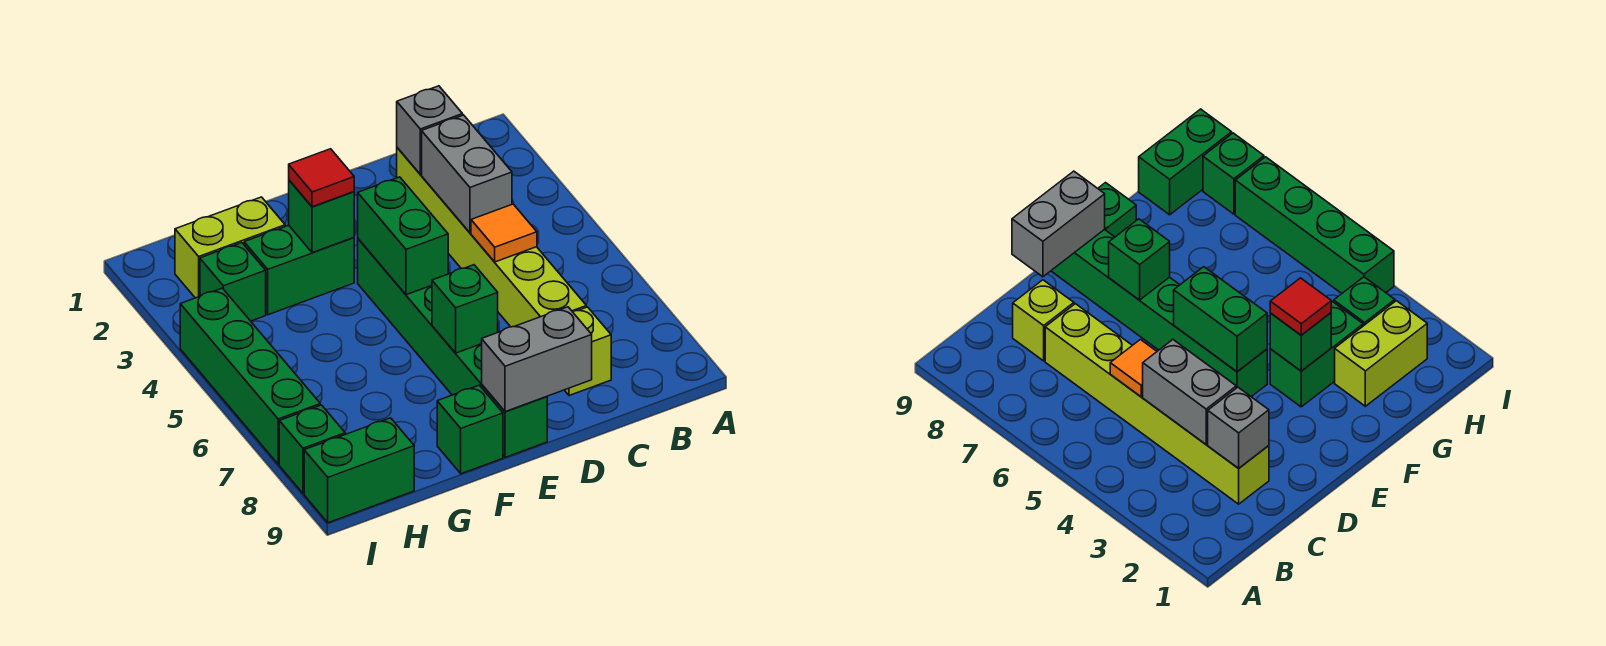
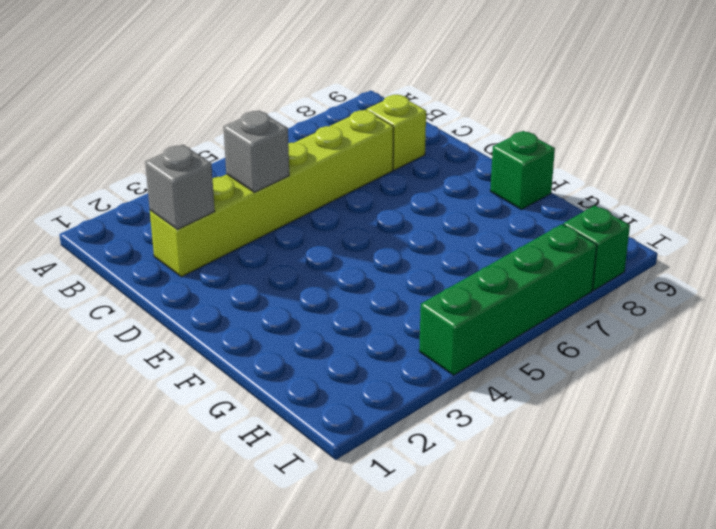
grey brick C4 level 2 -> grey brick C3:C4 level 2
none -> green brick E4:E9 level 1
none -> green brick F3:G3 level 1
none -> lime brick G2:H2 level 1

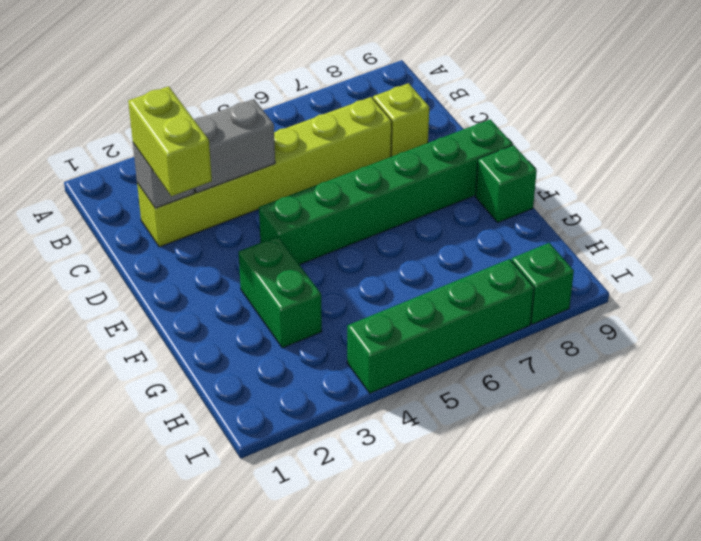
lime brick C2:D2 level 3 -> lime brick G2:H2 level 1
none -> green brick H3 level 1
none -> green brick H9:I9 level 1
none -> orange tile C5 level 2

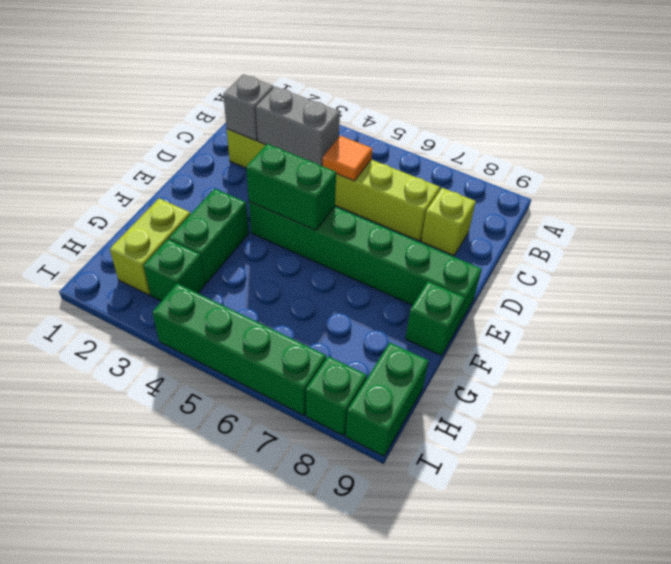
none -> grey brick D9:E9 level 2
none -> green brick E7 level 2
none -> green brick F3 level 2

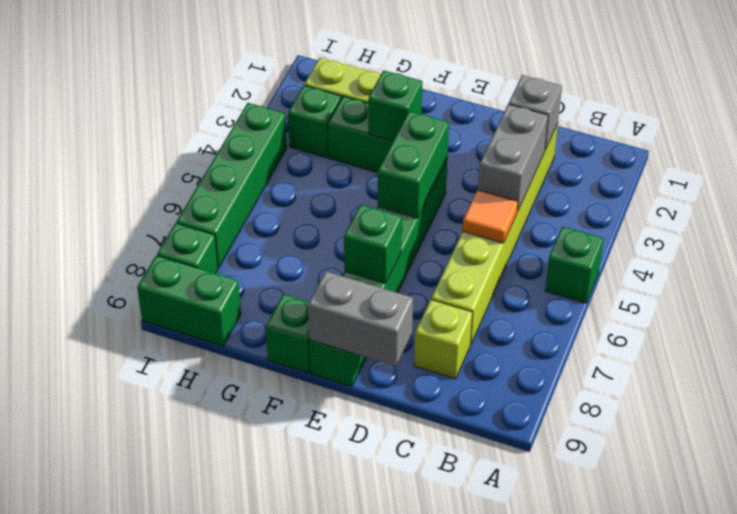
green brick A5 level 1 -> none
none -> red tile F3 level 3

